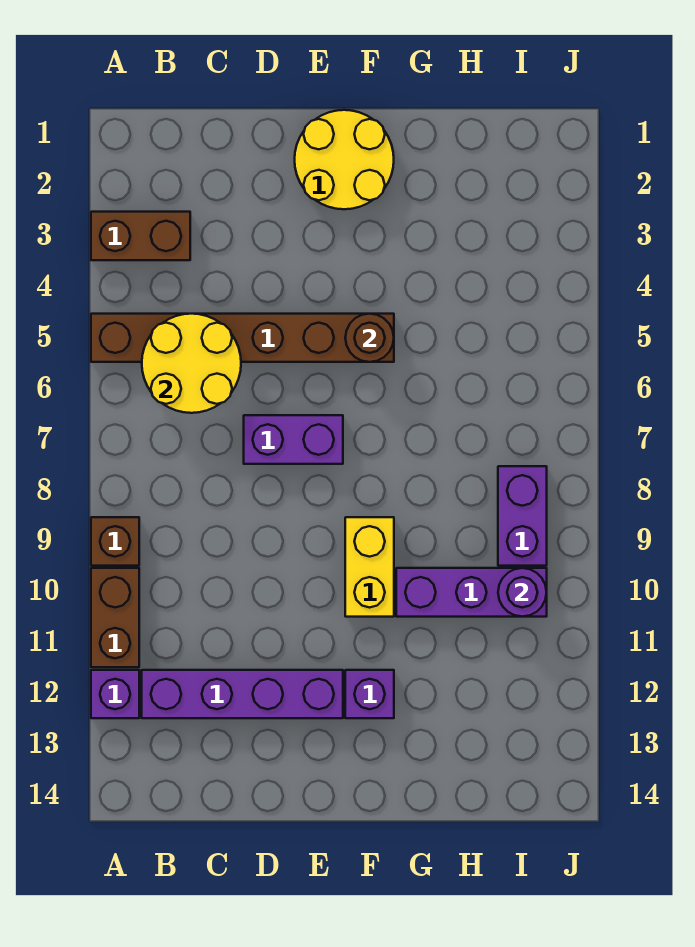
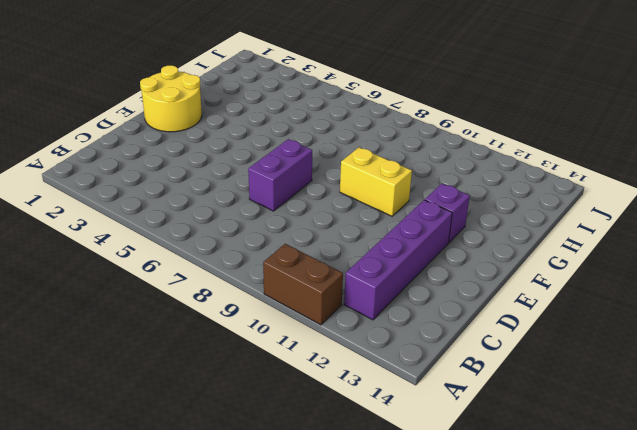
none -> brown brick A3:B3 level 1
none -> brown brick A5:F5 level 1
none -> brown brick A9 level 1

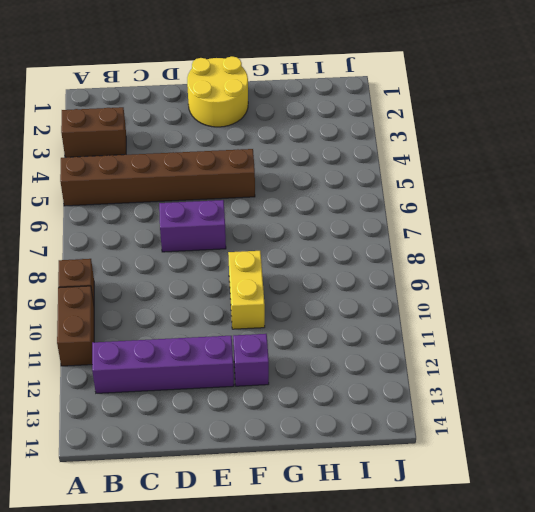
none -> purple brick A12 level 1
none -> purple brick G10:I10 level 1
none -> purple brick I8:I9 level 1

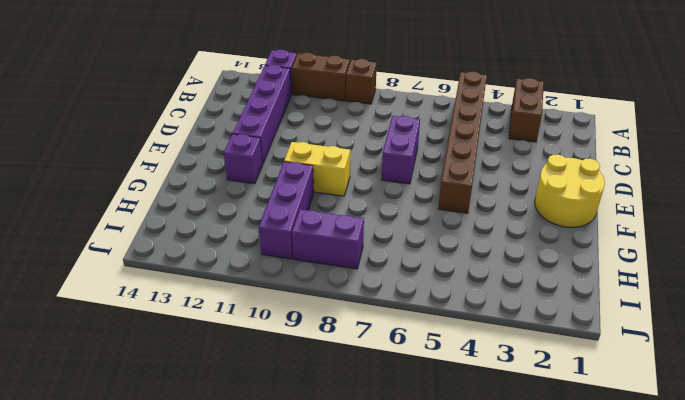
none -> yellow round brick B5:C6 level 2
none -> brown round brick F5 level 2
none -> purple round brick I10 level 2

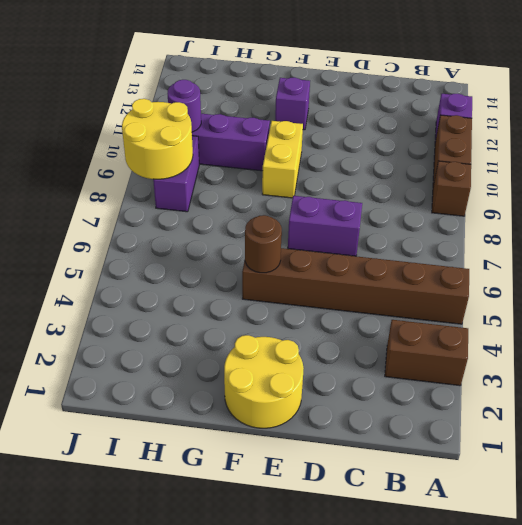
yellow round brick I8:J9 level 2 -> yellow round brick B5:C6 level 2
none -> purple brick B12:E12 level 1

